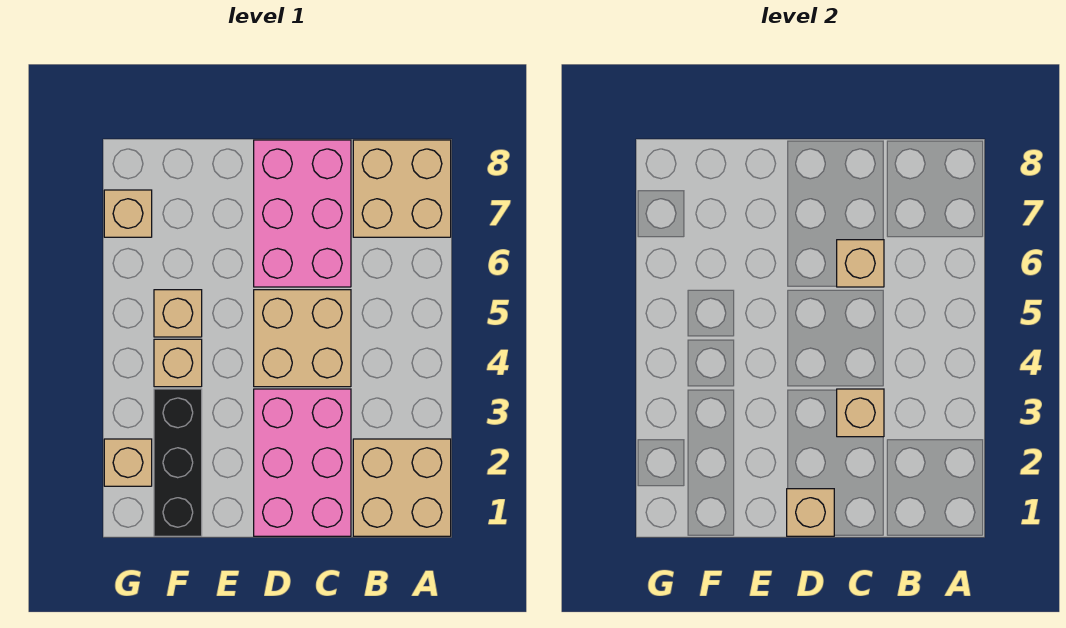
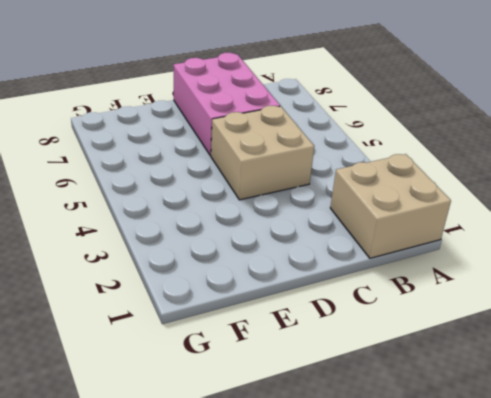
none -> tan brick A7:B8 level 1
none -> pink brick C1:D3 level 1
none -> black brick F1:F3 level 1

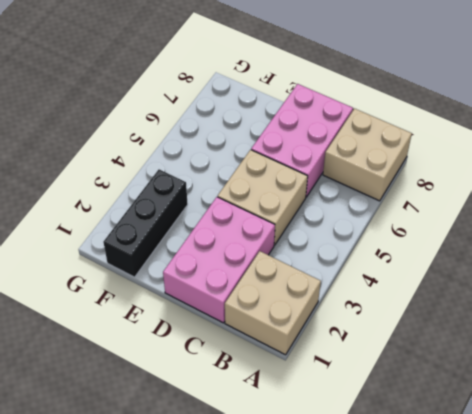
none -> tan brick F4 level 1
none -> tan brick F5 level 1
none -> tan brick G2 level 1

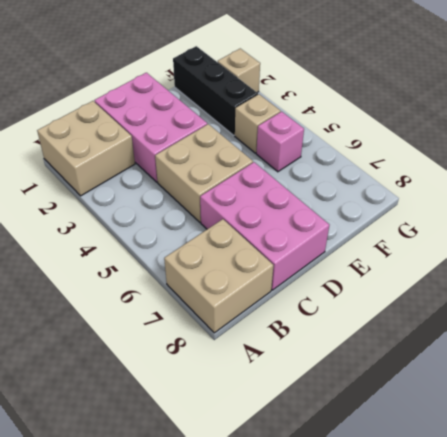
pink brick F5 level 1 -> tan brick F5 level 1
none -> tan brick G7 level 1
none -> tan brick C3 level 2
none -> tan brick C6 level 2

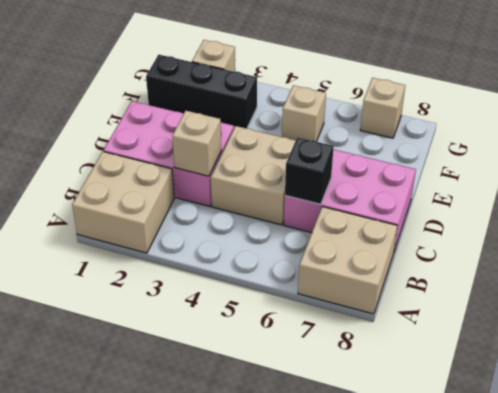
black brick C6 level 2 -> tan brick C6 level 2
none -> tan brick F4 level 1
none -> tan brick D1 level 2

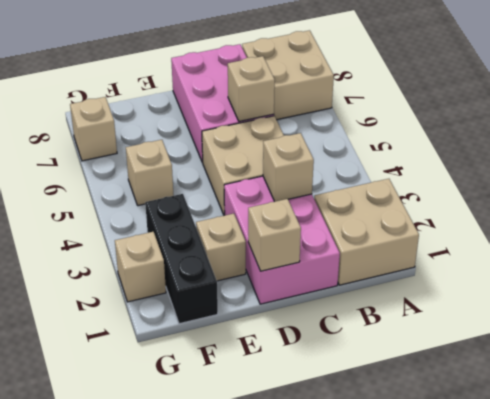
tan brick E2 level 1 -> tan brick F4 level 1

